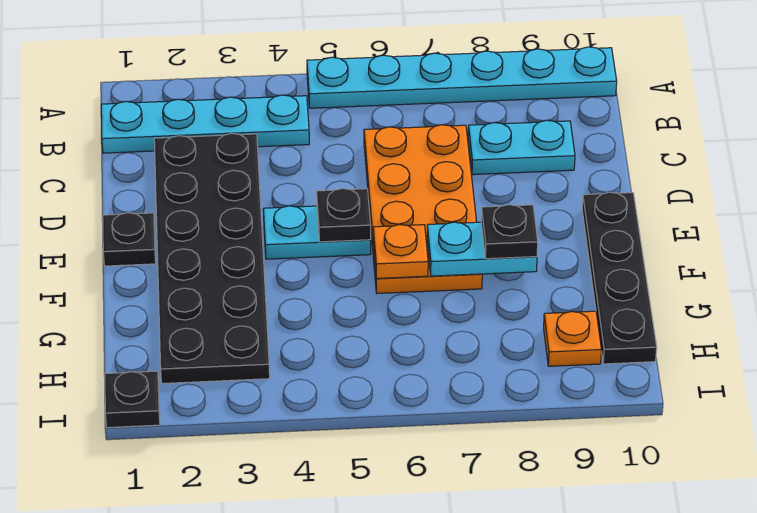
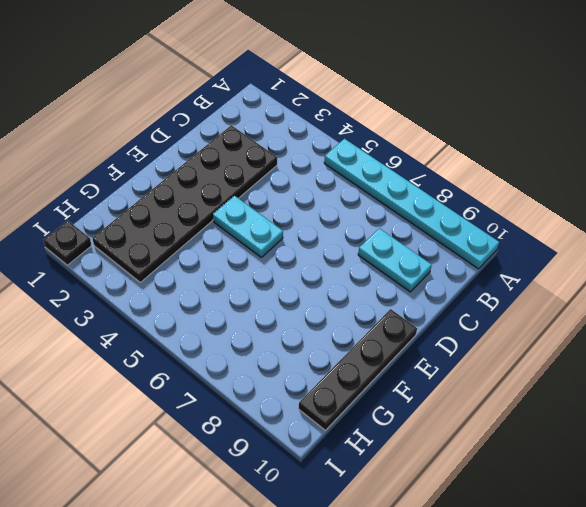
none -> cyan plate B1:B4 level 1
none -> orange plate C6:F7 level 1
none -> black plate E1 level 1

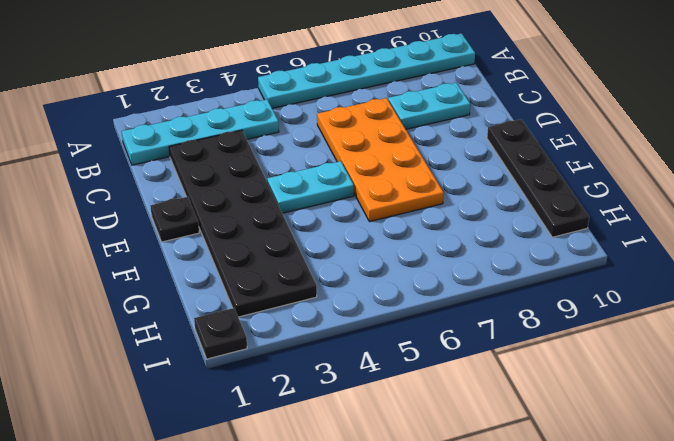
none -> orange plate H9 level 1
none -> black plate E5 level 2
none -> orange plate F6 level 2

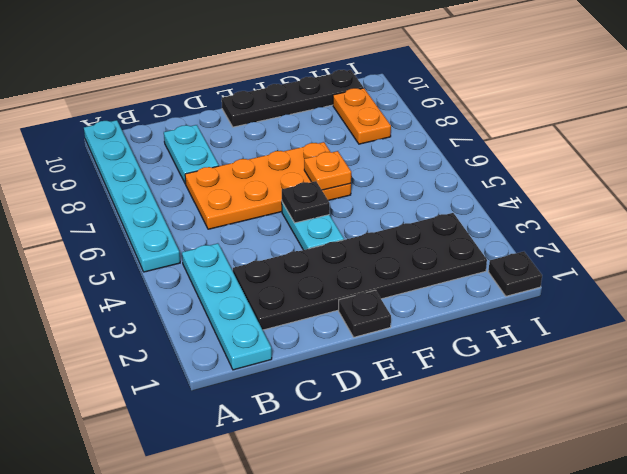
orange plate H8:H9 level 1 -> orange plate H9 level 1
none -> cyan plate F7:F8 level 2
none -> black plate F8 level 3

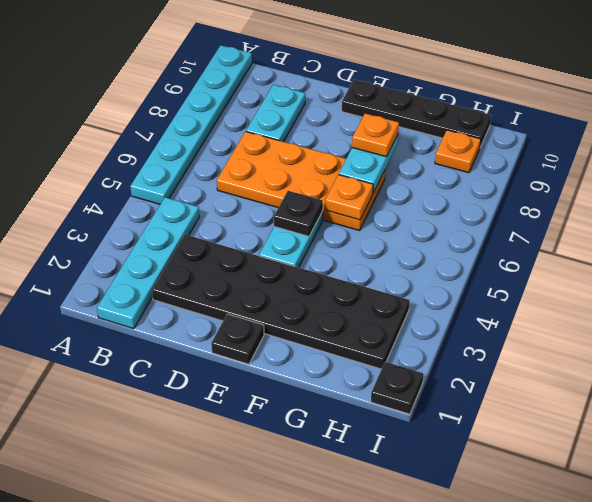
orange plate F8 level 3 -> black plate F8 level 3

